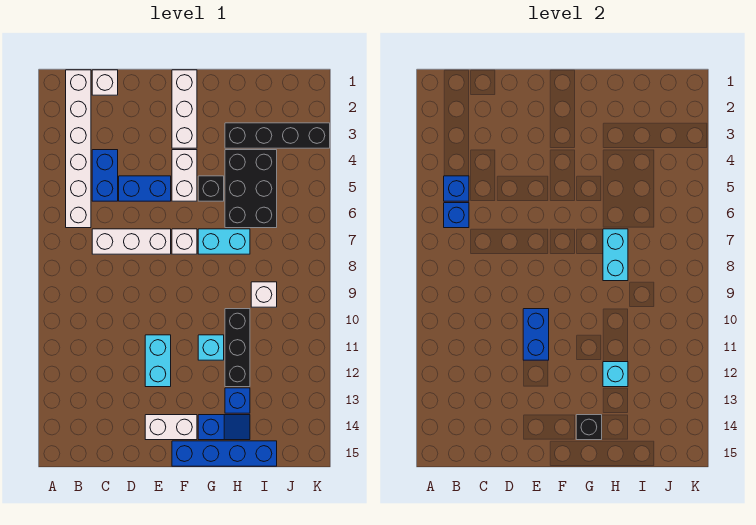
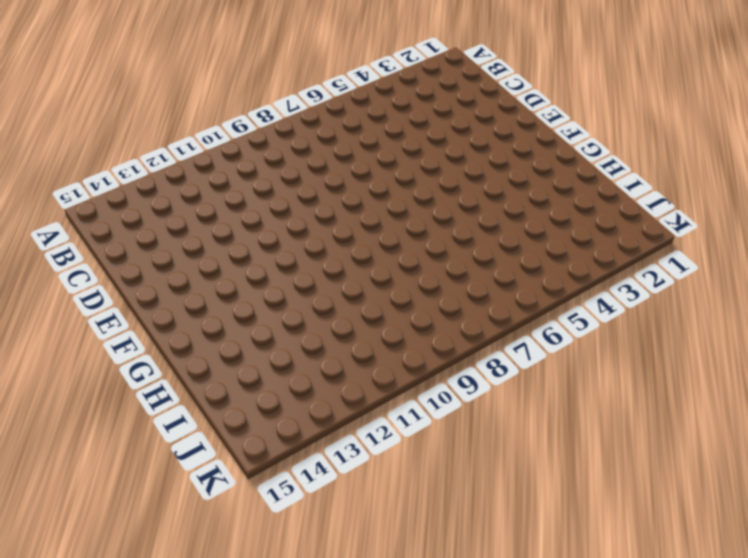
none -> white brick B1:B6 level 1
none -> white brick C1 level 1
none -> blue brick C4:C5 level 1

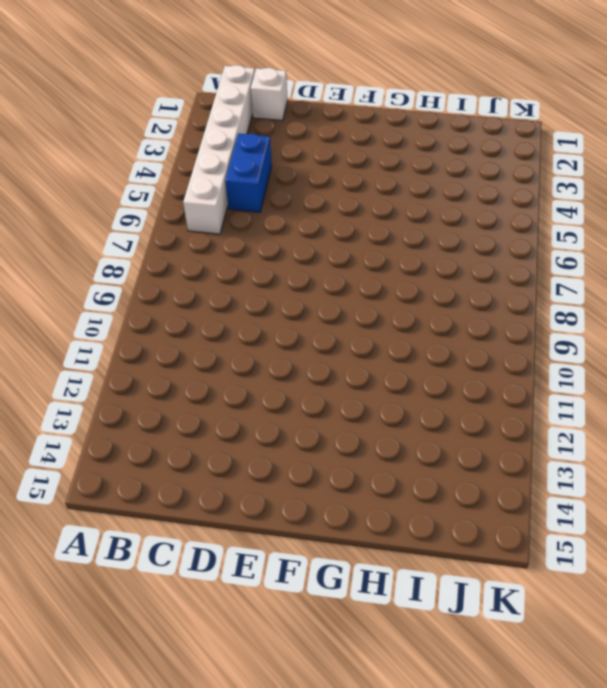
none -> white brick C7:E7 level 1
none -> blue brick D5:E5 level 1
none -> cyan brick E11:E12 level 1

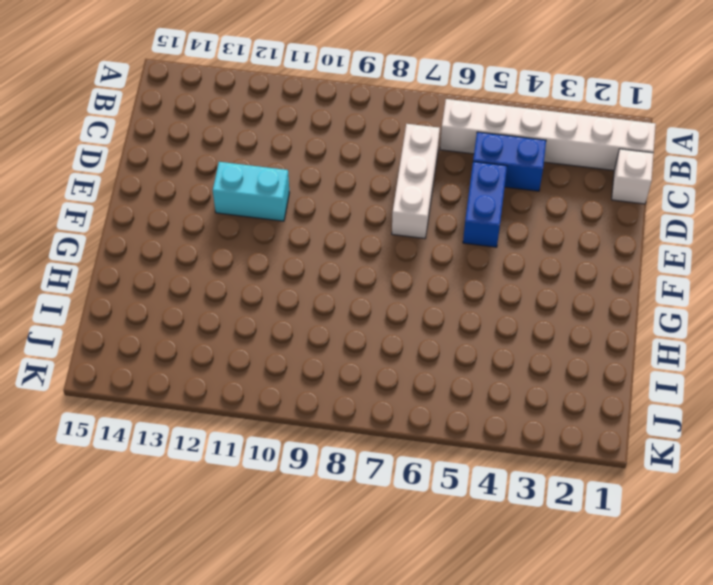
none -> white brick E14:F14 level 1
none -> white brick F1:F3 level 1
none -> white brick F4:F5 level 1

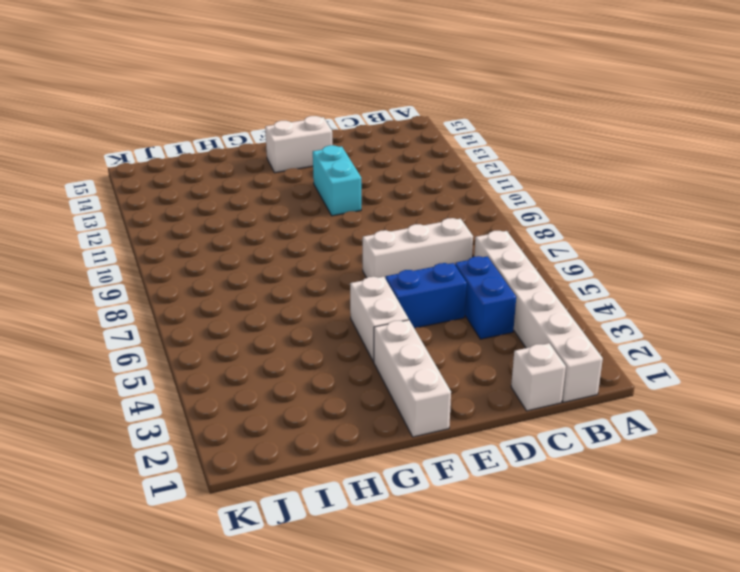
none -> white brick F7 level 1
none -> blue brick F15:I15 level 1
none -> black brick G5 level 1

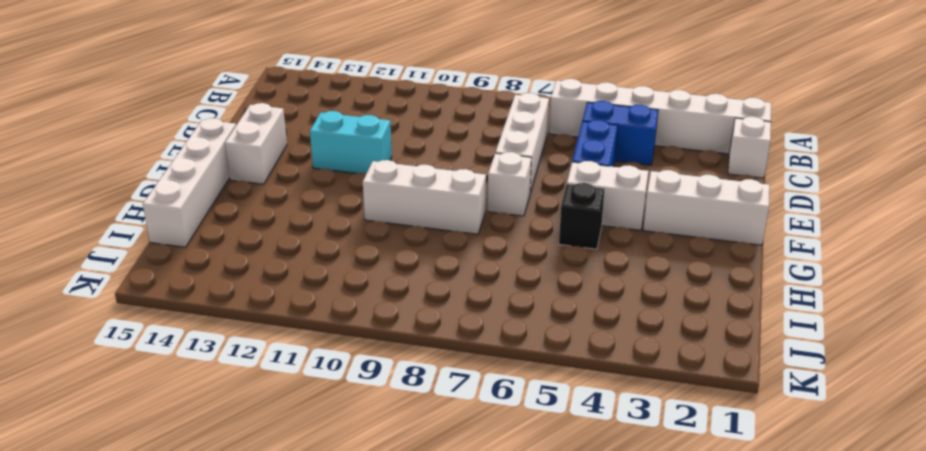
white brick F15:I15 level 1 -> blue brick F15:I15 level 1
white brick G8:G10 level 1 -> none
none -> cyan brick G7:H7 level 1
none -> cyan brick G11 level 1
none -> blue slope G14:H14 level 1 top G

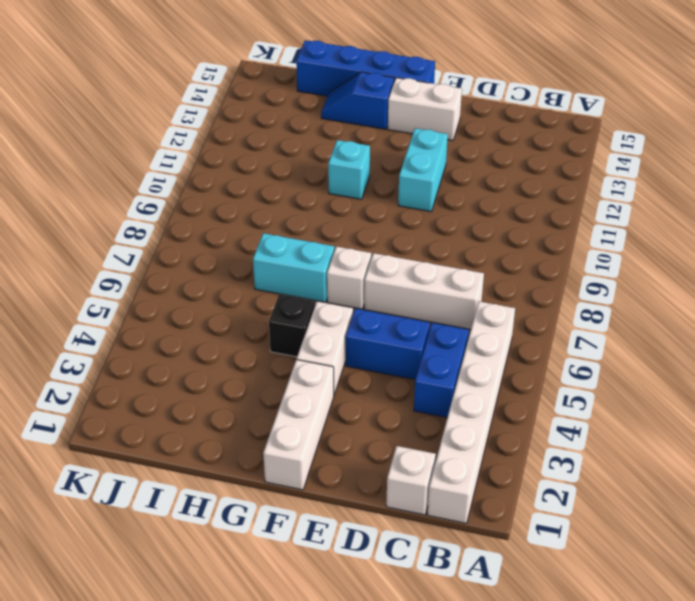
none -> black brick H3:K3 level 1
none -> black brick H4:I6 level 1
none -> black brick H10:H12 level 1

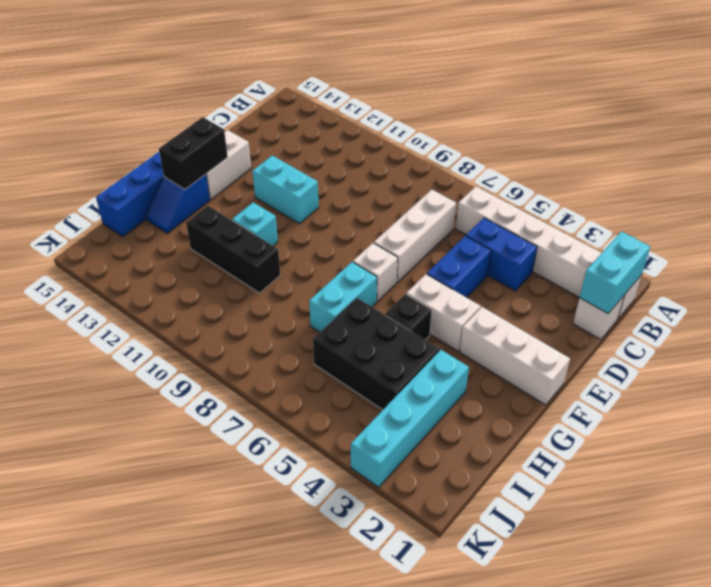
cyan brick B1:C1 level 2 -> cyan brick H7:H8 level 2
black brick F14:G14 level 2 -> black brick G14 level 2
cyan brick H3:K3 level 1 -> black brick H3:K3 level 1
none -> blue brick H13 level 1
none -> white brick I9 level 1
none -> blue brick B5 level 2

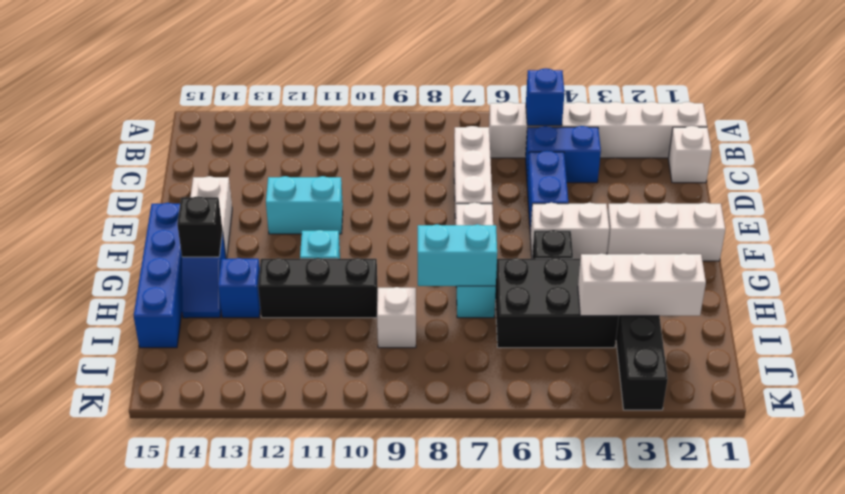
white brick I2:I4 level 2 -> none
none -> blue brick B6 level 2
none -> blue brick E10:E11 level 2
none -> cyan brick H12 level 2

